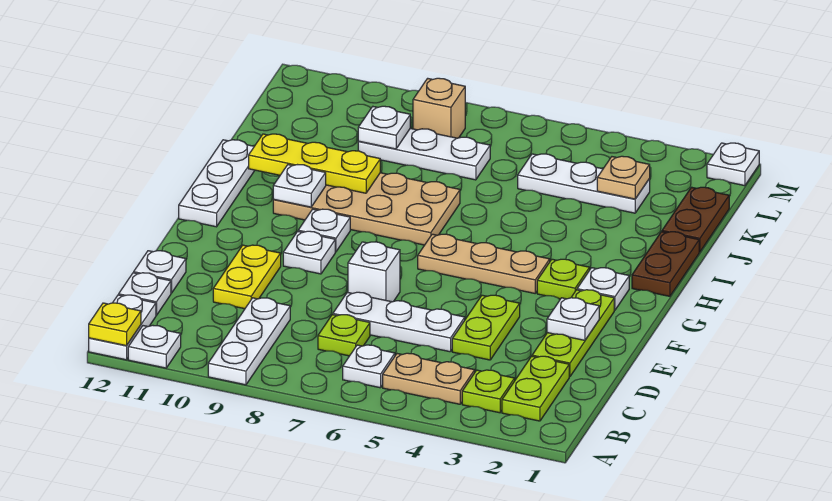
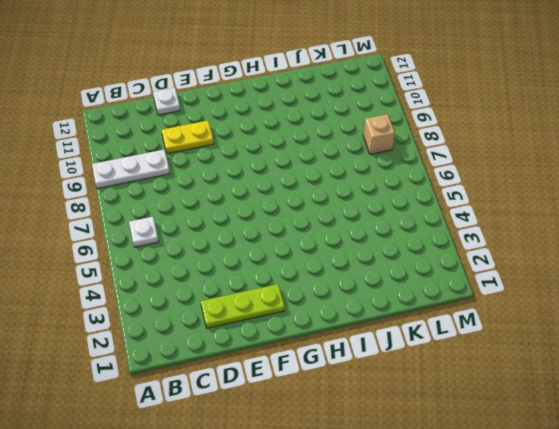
none -> white plate A11 level 1
none -> white plate A12:B12 level 1
none -> lime plate B2:C2 level 1
none -> lime plate B3 level 1

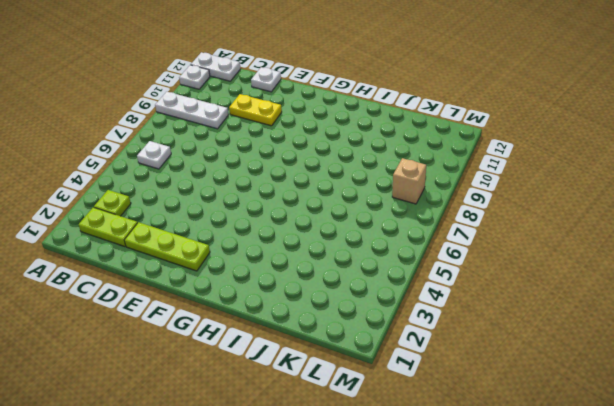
none -> tan plate B4:B5 level 1
none -> lime plate C7 level 1
none -> white plate C12 level 1
none -> lime plate D4:E4 level 1

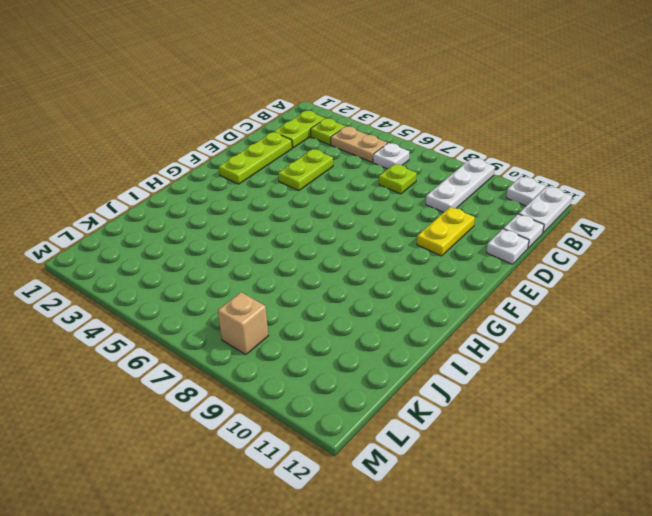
none -> white plate D5:D7 level 1
none -> white brick E7 level 1
none -> white plate F9 level 1
none -> white plate G2 level 1

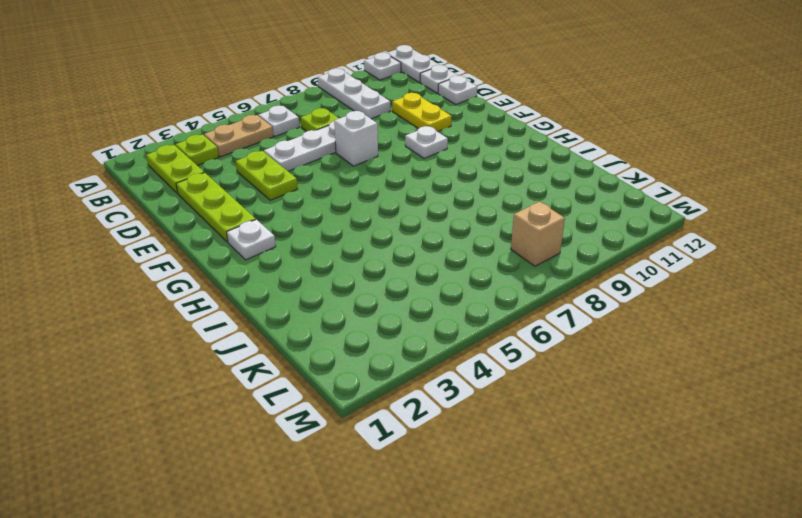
none -> lime plate G3 level 1
none -> tan plate G4:G6 level 1
none -> white plate G9 level 1
none -> white plate G12:I12 level 1

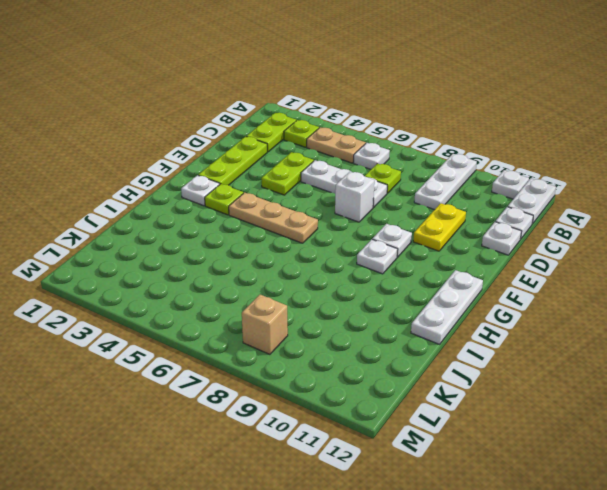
none -> brown plate H1:I1 level 1
none -> tan plate H7:I10 level 1
none -> brown plate J1:K1 level 1
none -> white plate K3:K5 level 1

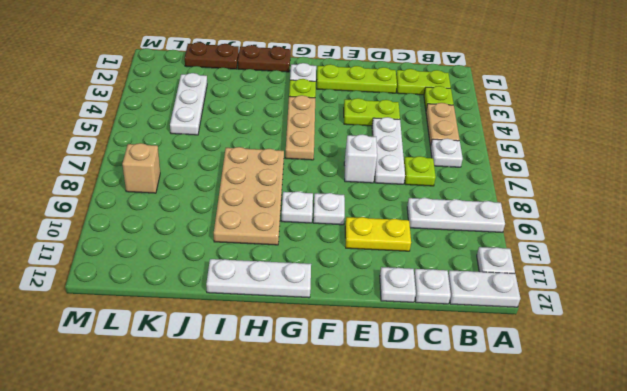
none -> white plate K7:K9 level 1
none -> white plate M1 level 1
none -> yellow plate A12 level 2
none -> white plate E2 level 2

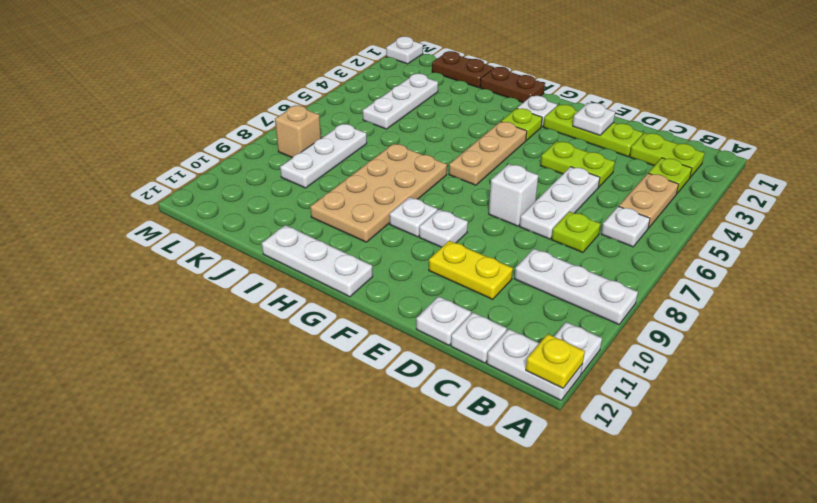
none -> white plate H10 level 2
none -> yellow plate I9:I11 level 2
none -> tan plate K3 level 2
none -> white plate K9 level 2

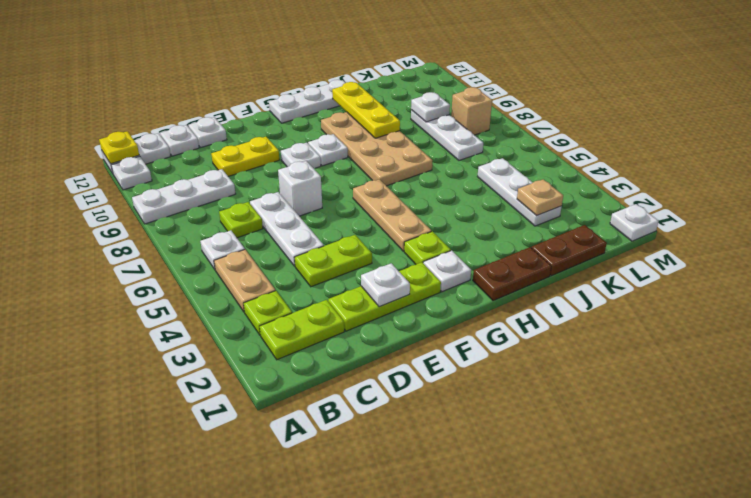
none -> white plate H10 level 2

